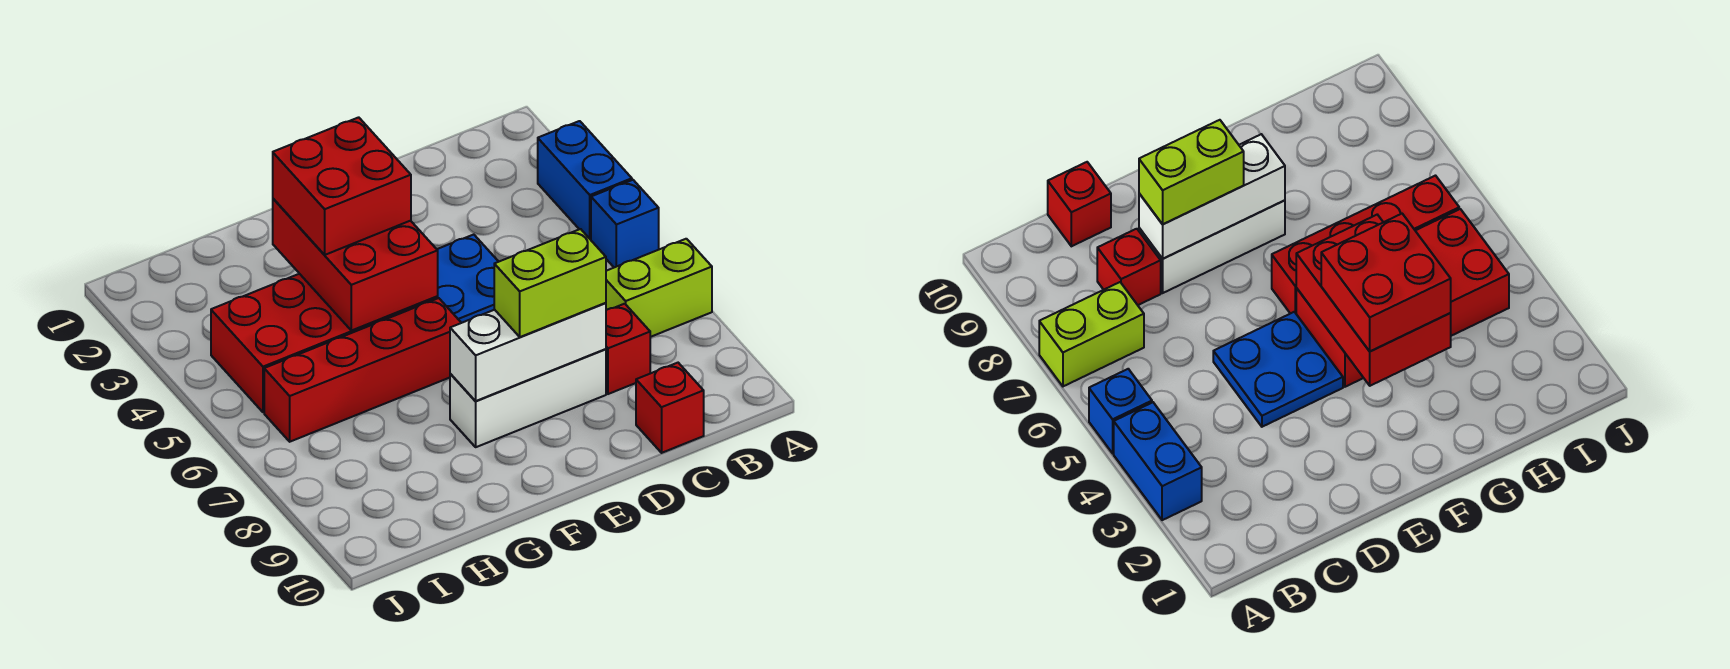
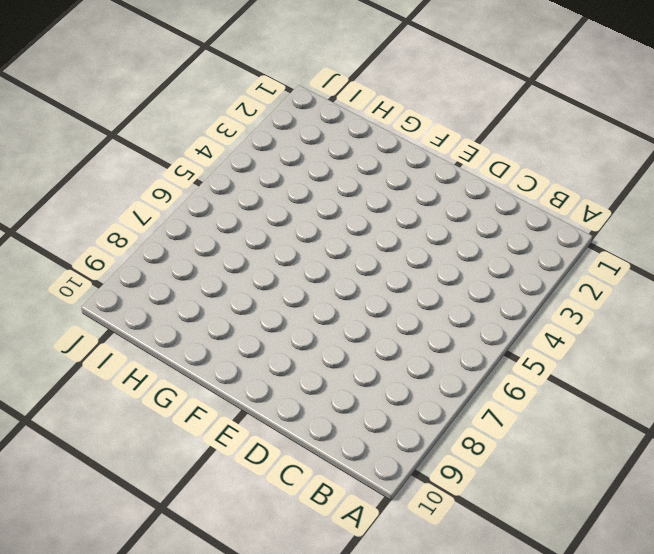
none -> blue brick A3:A4 level 1
none -> blue brick A5 level 1
none -> lime brick A7:B7 level 1

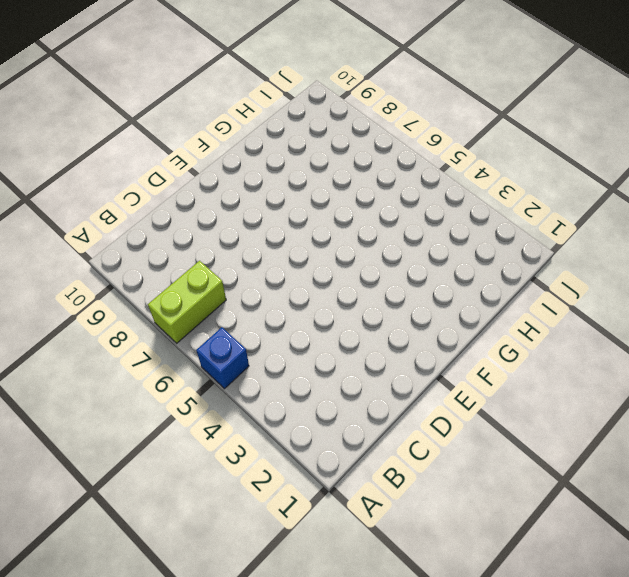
none -> blue brick A3:A4 level 1
none -> red brick C8 level 1
none -> red brick C10 level 1

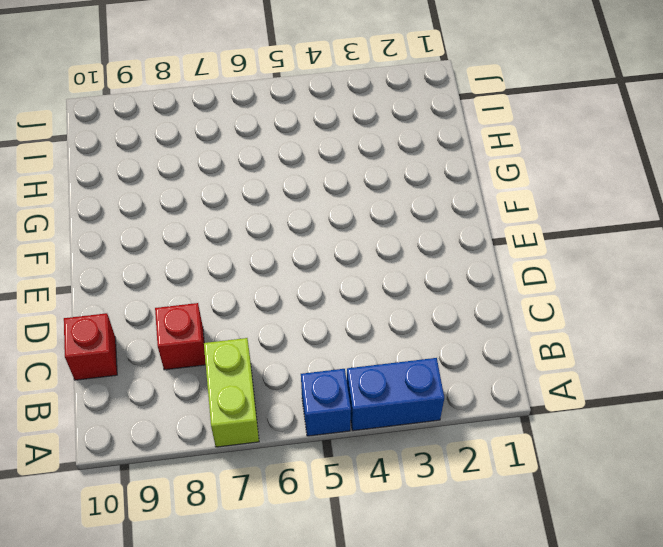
none -> blue plate D4:E5 level 1
none -> white brick D8:F8 level 1
none -> red brick F4:I5 level 1

